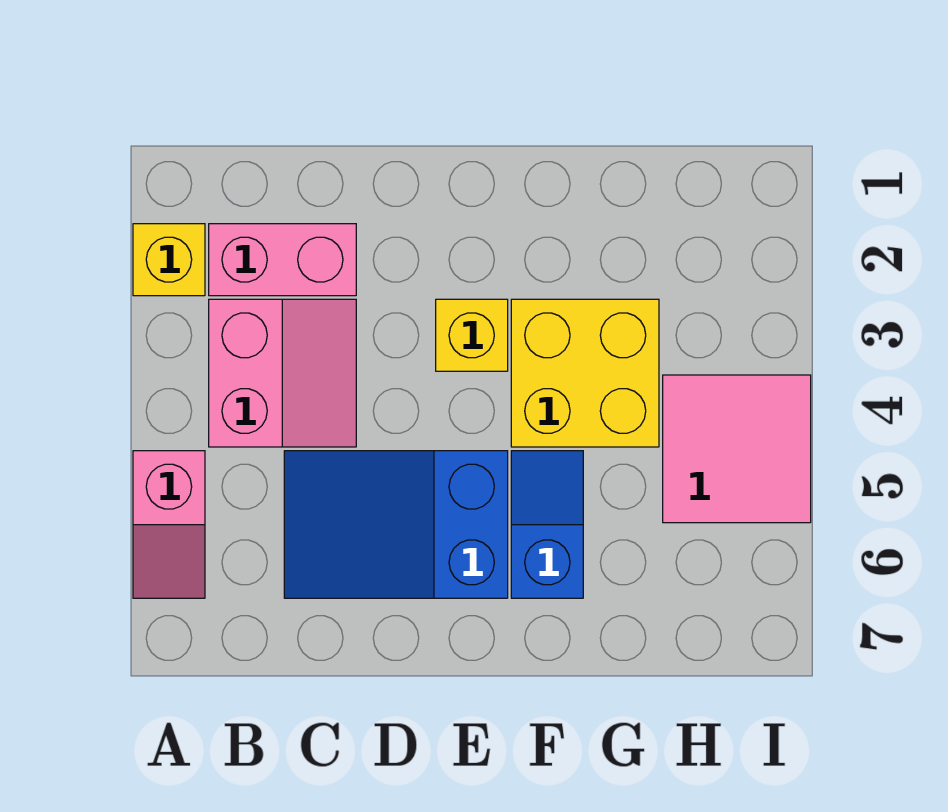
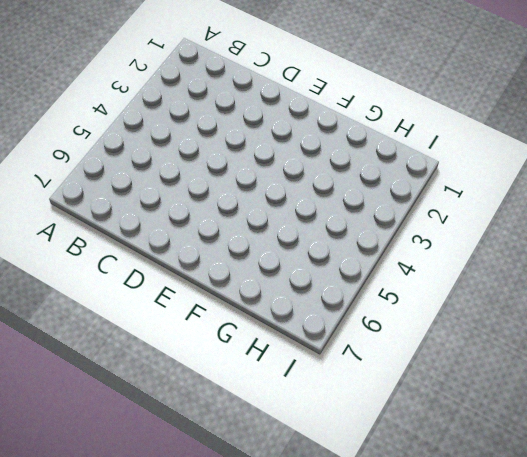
none -> yellow brick A2 level 1
none -> pink slope A5:A6 level 1 top 5

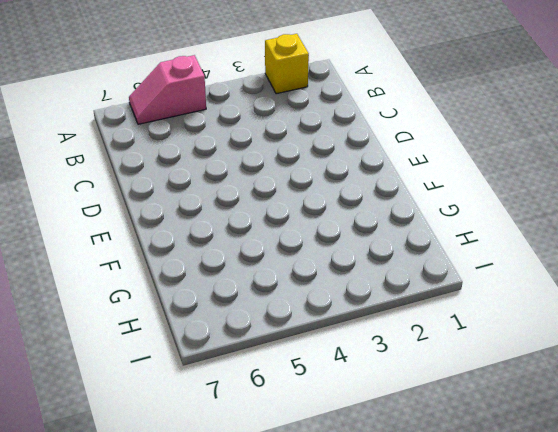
none -> pink brick B2:C2 level 1
none -> pink slope B3:C4 level 1 top B

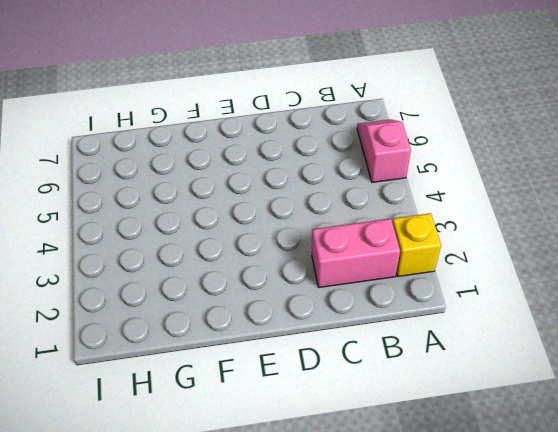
none -> pink slope B3:C4 level 1 top B
none -> blue slope C5:E6 level 1 top E

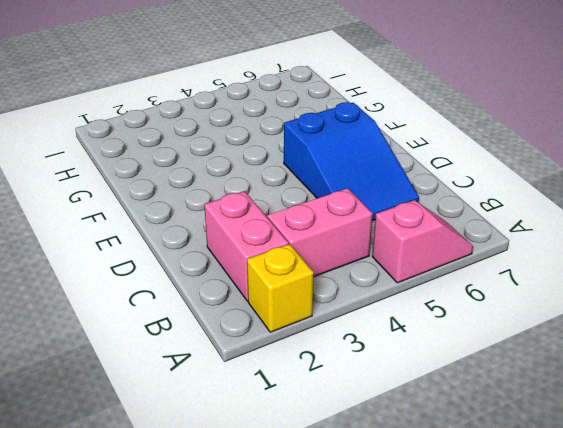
none -> yellow brick E3 level 1
none -> yellow brick F3:G4 level 1

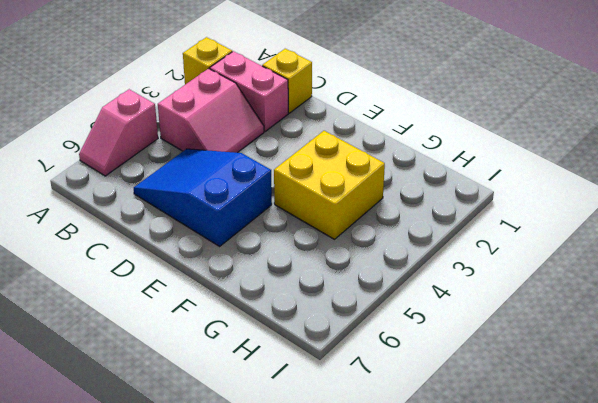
yellow brick C1 level 1 -> yellow brick E3 level 1
none -> blue slope F5:F6 level 1 top 6
none -> pink tile H4:I5 level 1

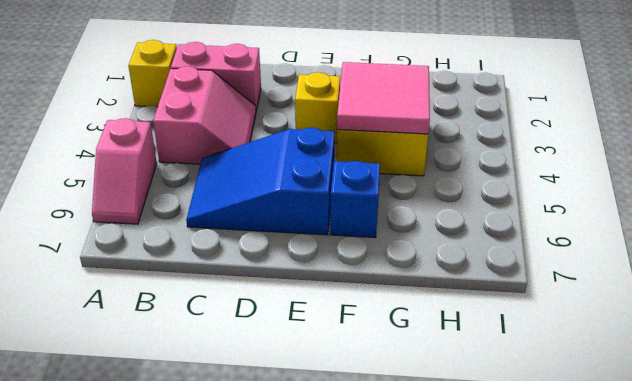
pink tile F3:G4 level 2 -> pink tile H4:I5 level 1

